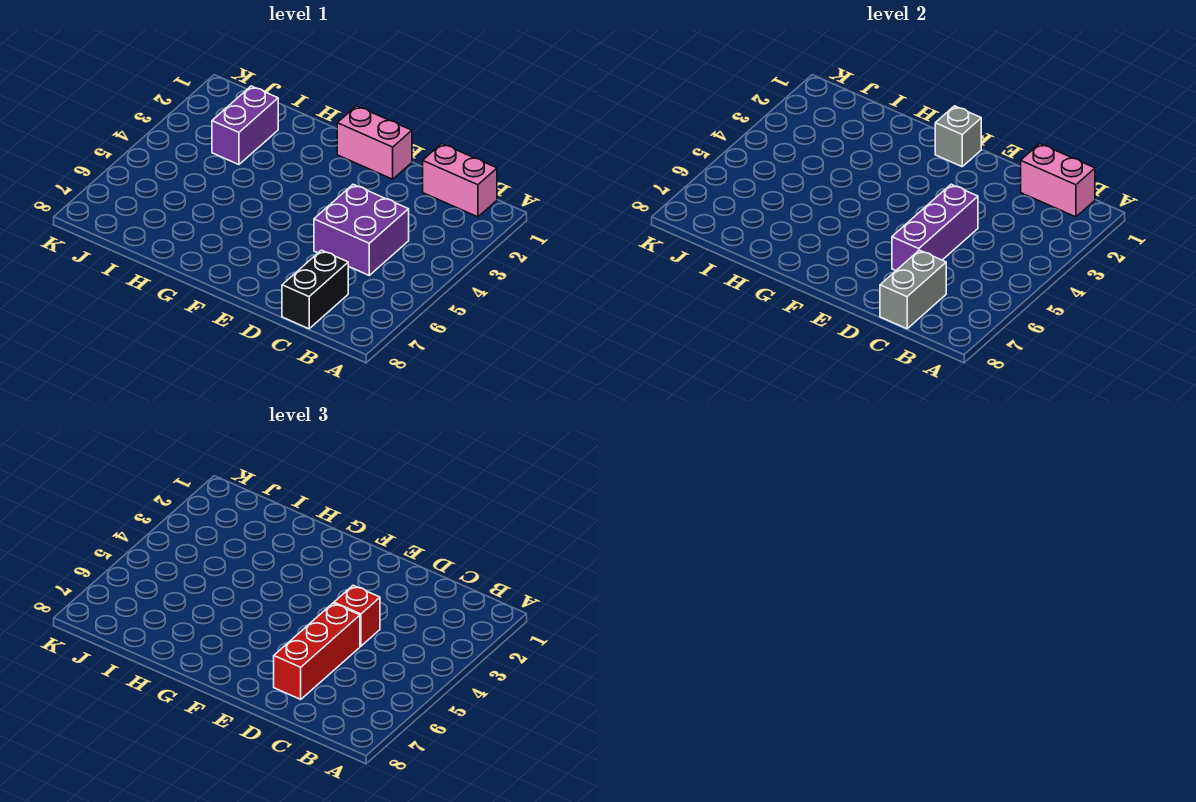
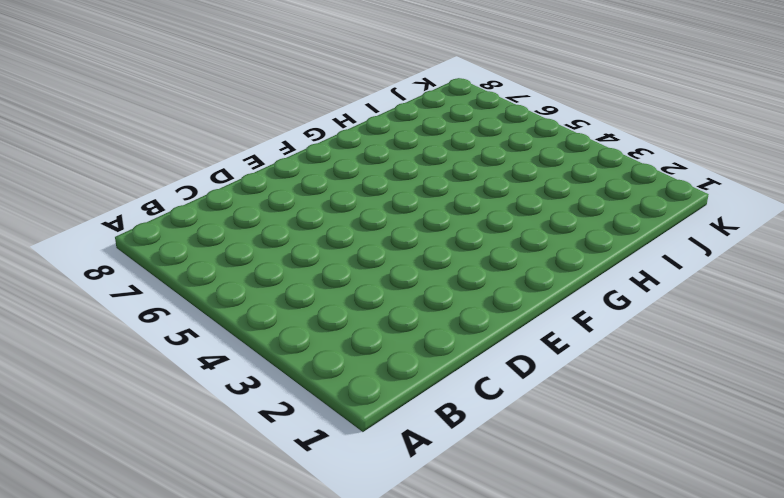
none -> pink brick B1:C1 level 1
none -> purple brick C4:D5 level 1

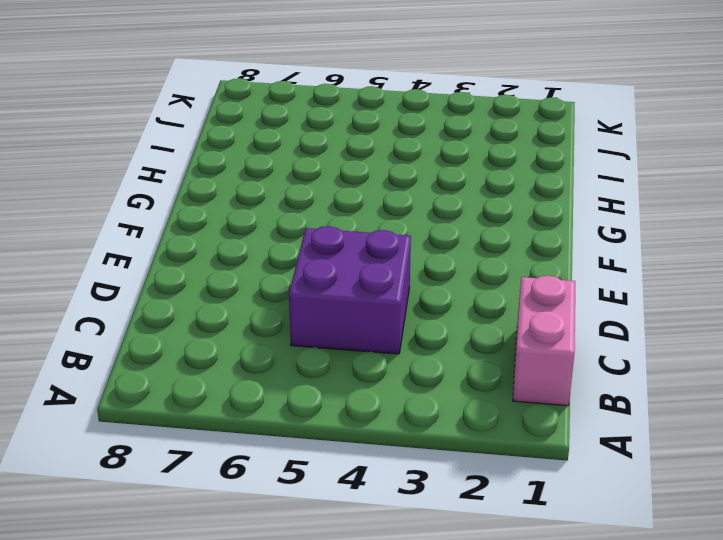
none -> black brick C7:C8 level 1
none -> pink brick E1:F1 level 1

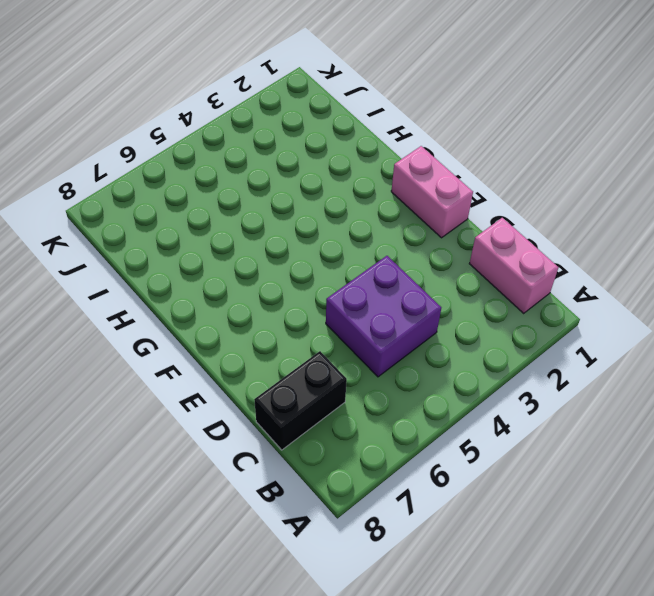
none -> purple brick I2:I3 level 1
none -> pink brick B1:C1 level 2

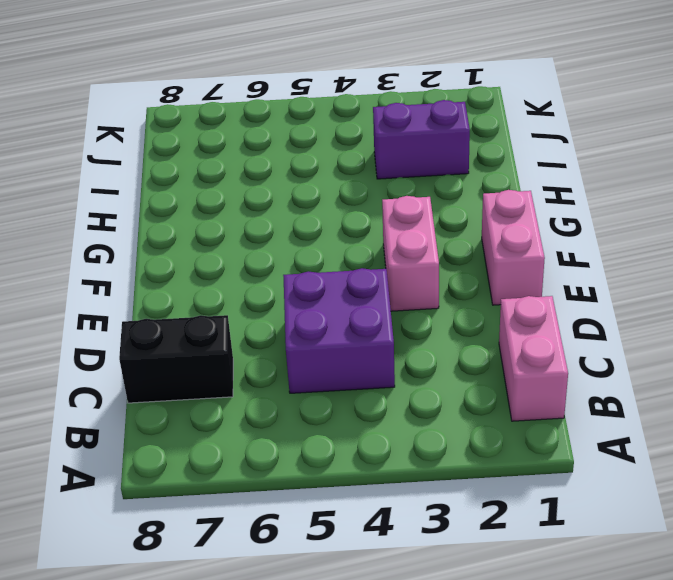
pink brick E3:F3 level 1 -> pink brick B1:C1 level 2
none -> grey brick C7:C8 level 2
none -> purple brick D4:D6 level 2

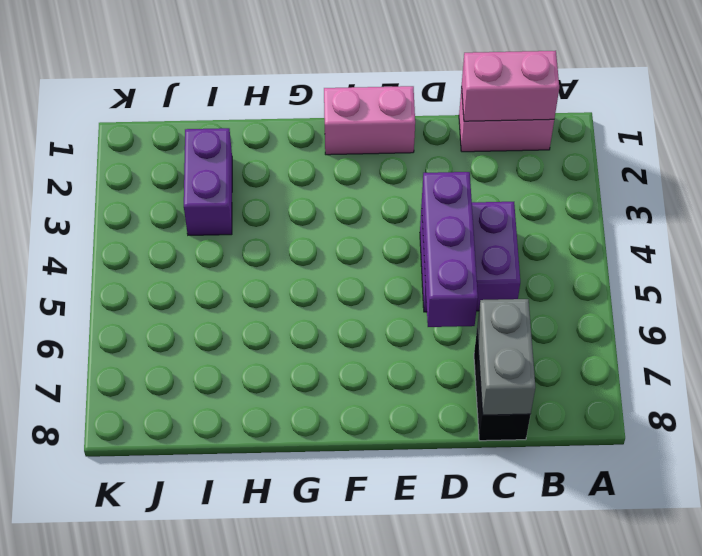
none -> grey brick F1 level 2
none -> red brick D4 level 3

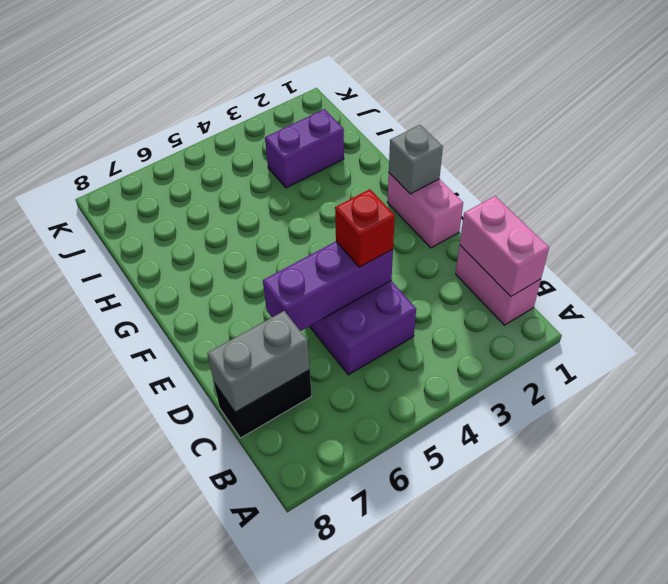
none -> red brick D5:D7 level 3

